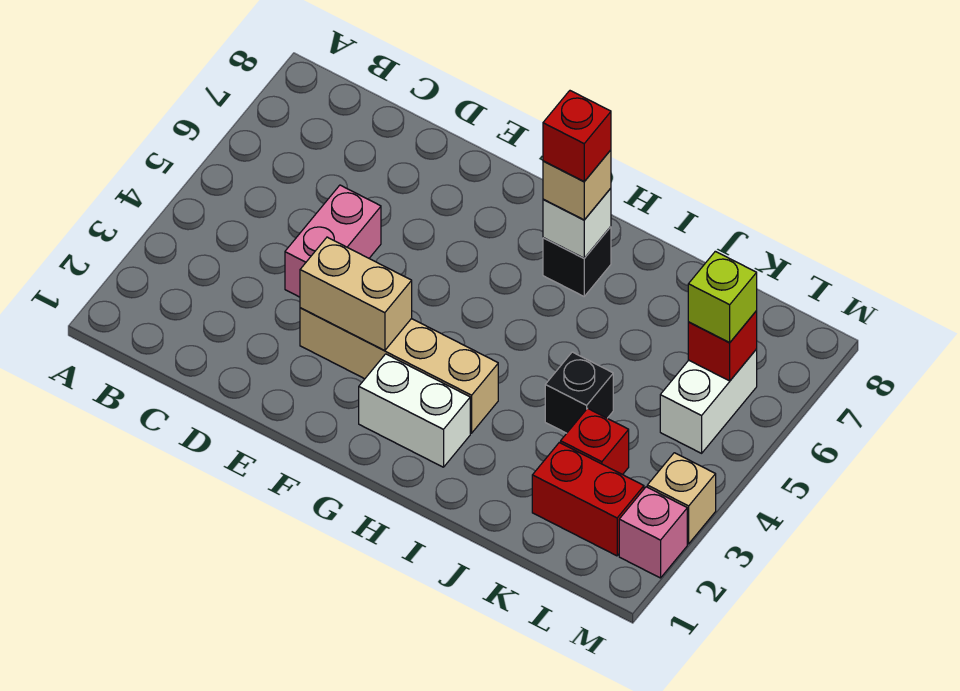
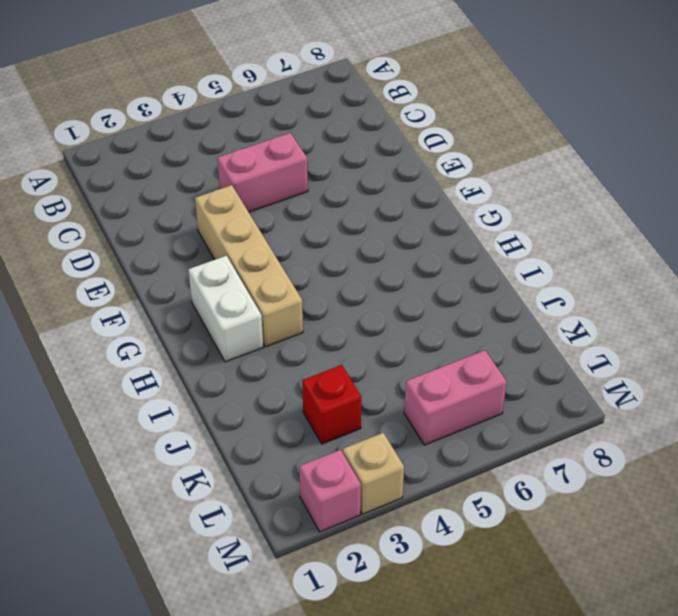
pink brick L5:L6 level 1 -> white brick L5:L6 level 1
none -> black brick H7 level 1
none -> black brick J4 level 1
none -> red brick K2:L2 level 1

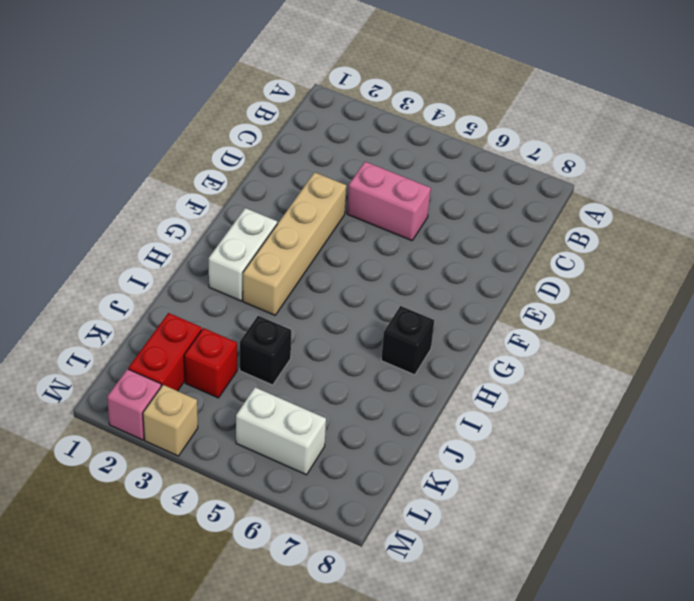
none -> tan brick E3:F3 level 2
none -> white brick H7 level 2
none -> red brick L6 level 2

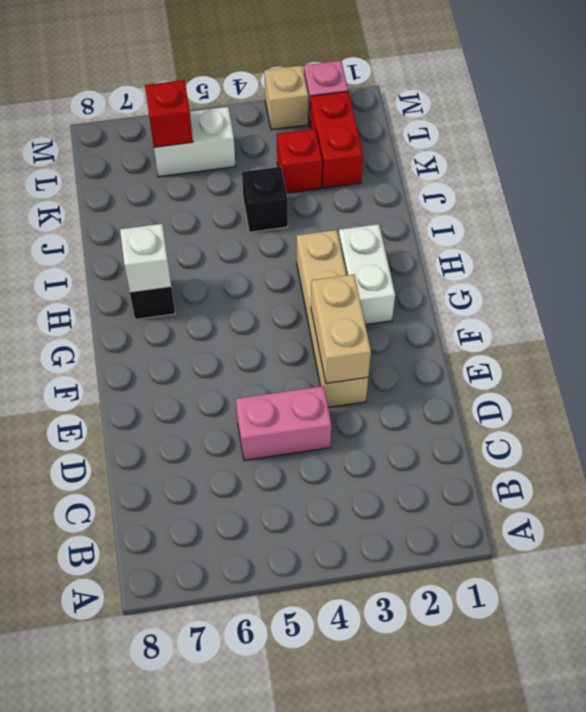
none -> tan brick H7 level 3
none -> lime brick L6 level 3
none -> red brick H7 level 4

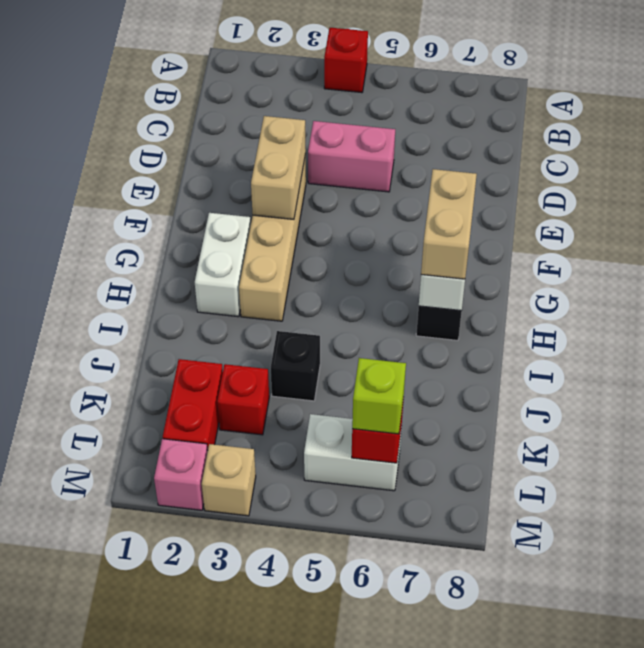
red brick A4 level 1 -> red brick H7 level 4
tan brick G7:H7 level 3 -> tan brick H7 level 3

